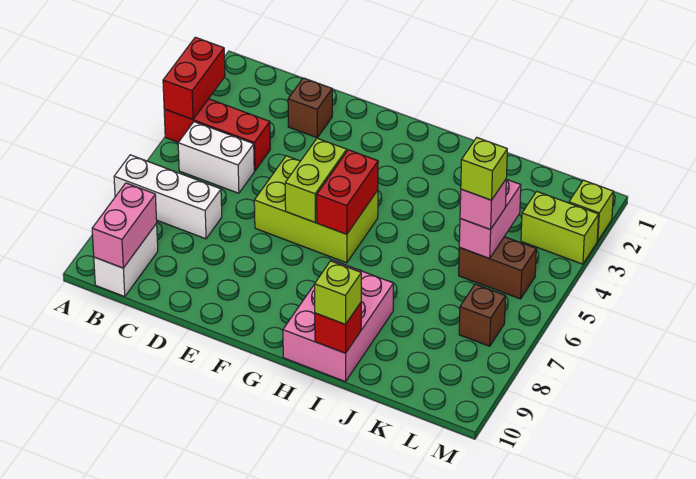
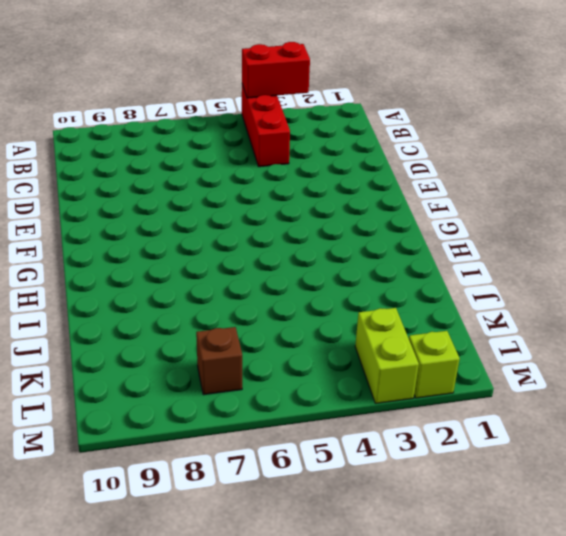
none -> white brick A7:C7 level 1
none -> white brick B5:C5 level 1
none -> white brick B9:B10 level 1

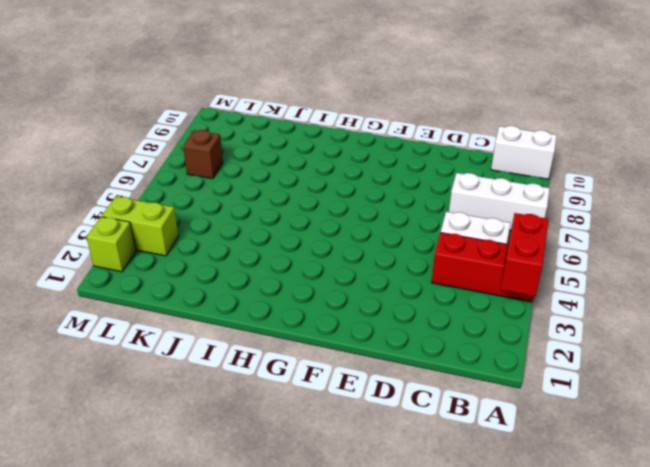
white brick A10:B10 level 1 -> white brick B9:B10 level 1
none -> brown brick D2 level 1
none -> lime brick E5:G6 level 1
none -> pink brick H8:I10 level 1

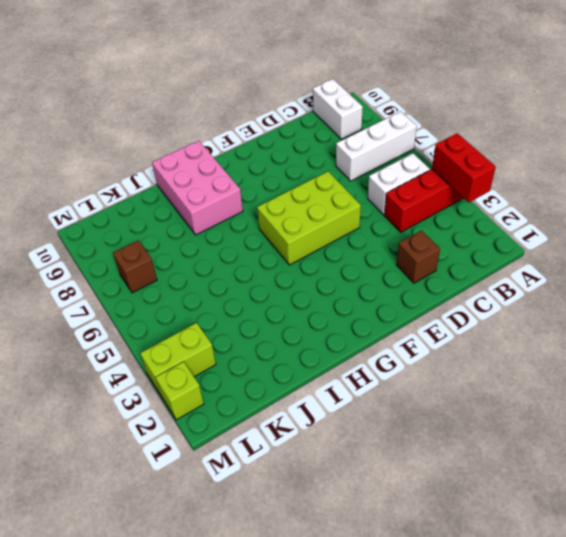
none -> brown brick K5:L5 level 1
none -> pink brick B9:B10 level 2
none -> lime brick F5:F6 level 2

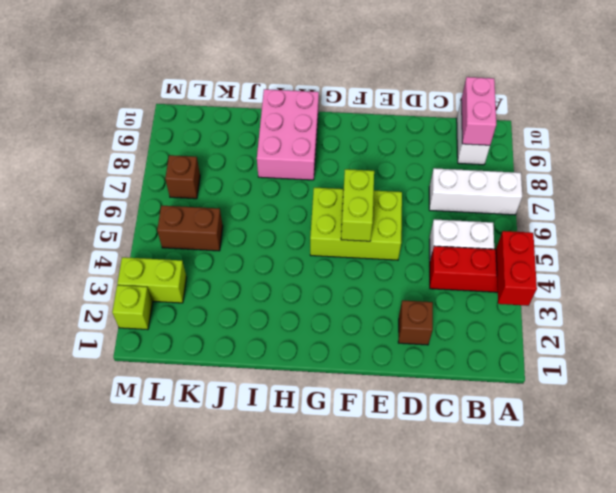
none -> red brick G5:G6 level 2
none -> red brick I10 level 2
none -> pink brick K4:K5 level 2

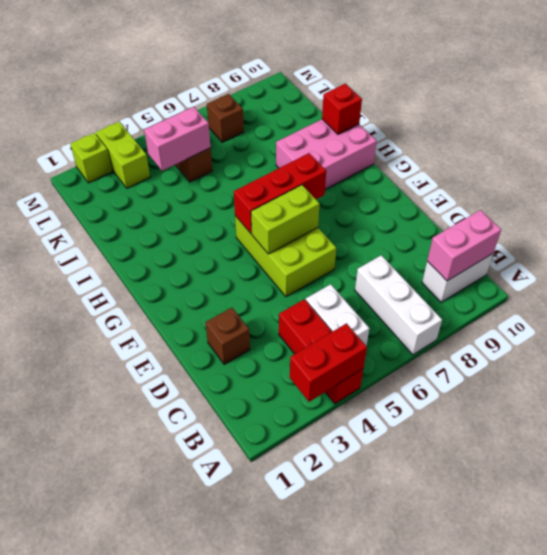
red brick G5:G7 level 2 -> red brick G5:G6 level 2
none -> lime brick I10 level 3
none -> pink brick K5 level 3
none -> lime brick K5 level 4

